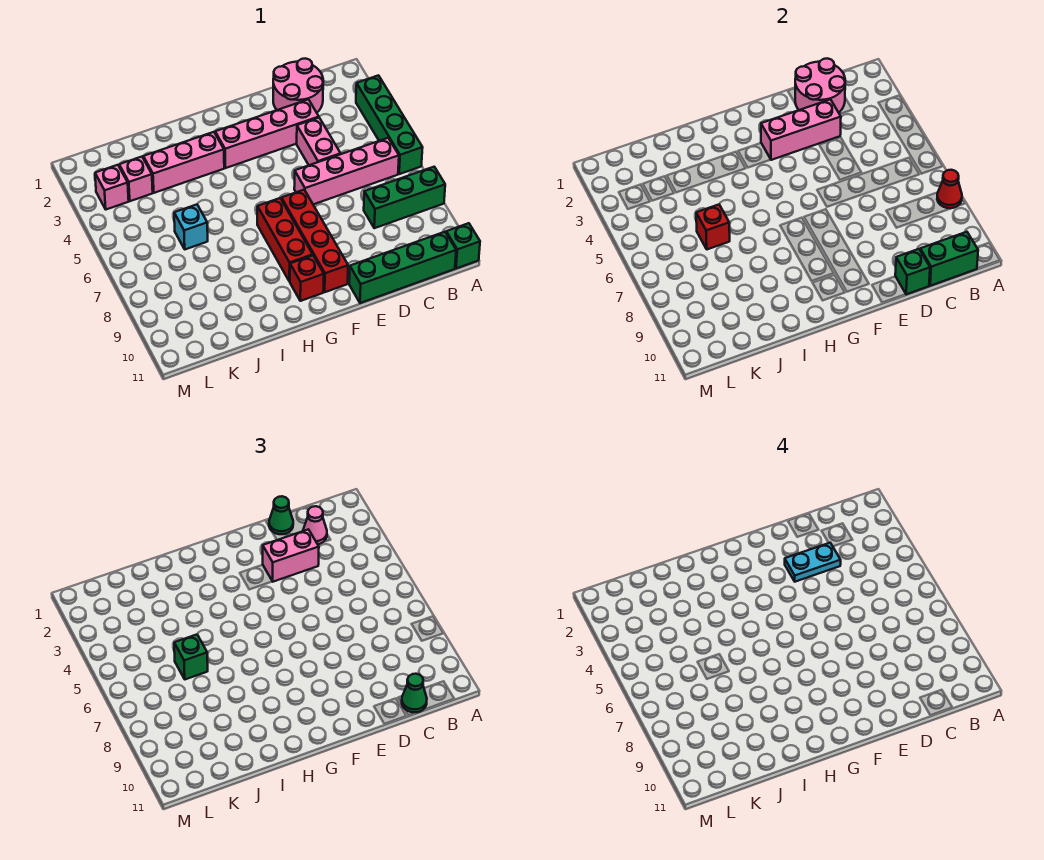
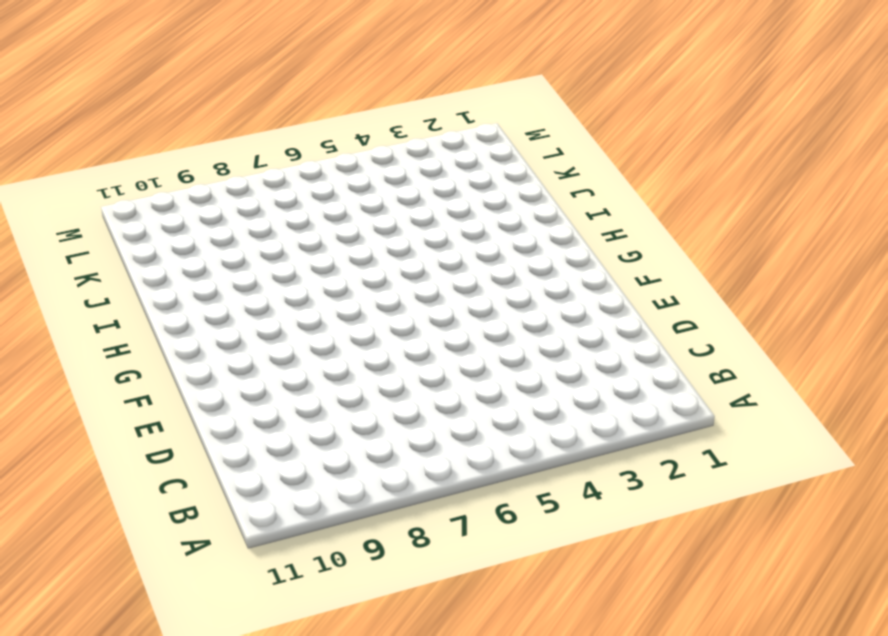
none -> green brick A3:A6 level 1
none -> green brick A8:C8 level 1
none -> green brick A11 level 1

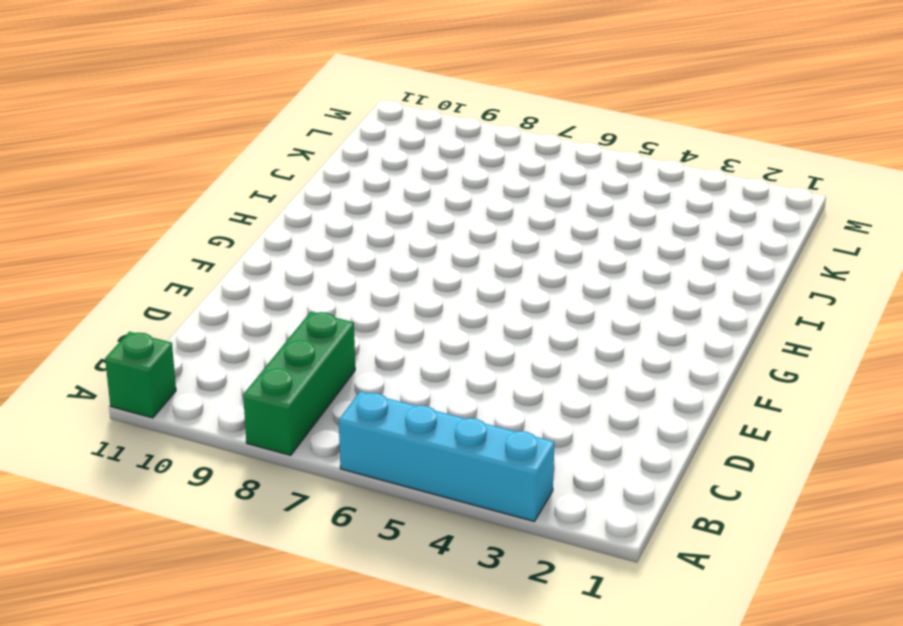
cyan brick A3:A6 level 1 -> green brick A3:A6 level 1
none -> pink brick B6:E6 level 1
none -> green brick B11:E11 level 1
none -> pink round brick C1:D2 level 1

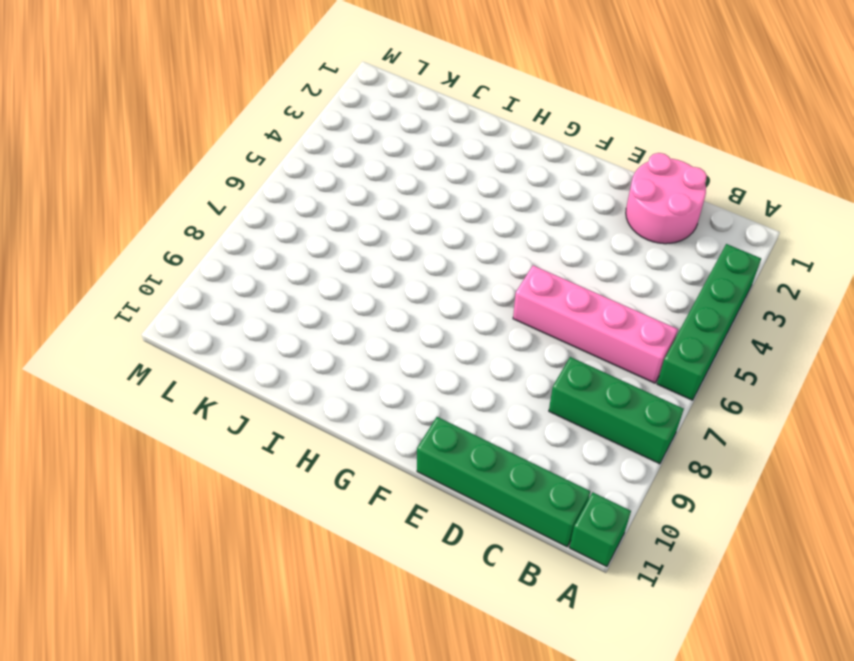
none -> pink brick D3:G3 level 1
none -> pink brick D4:D5 level 1
none -> red brick F7:F10 level 1

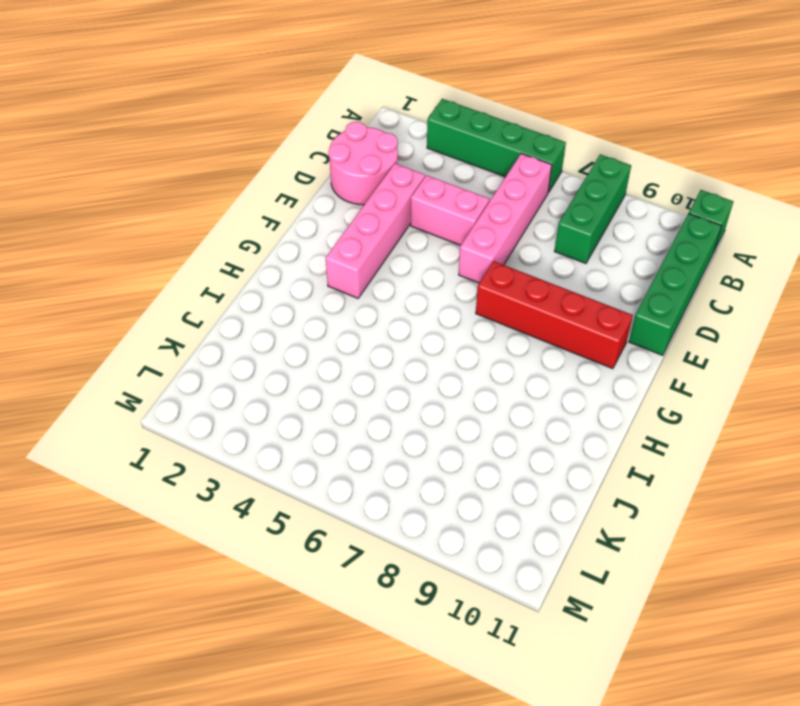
none -> red brick G7:G9 level 1
none -> red brick G10 level 1
none -> pink brick H3:J3 level 1

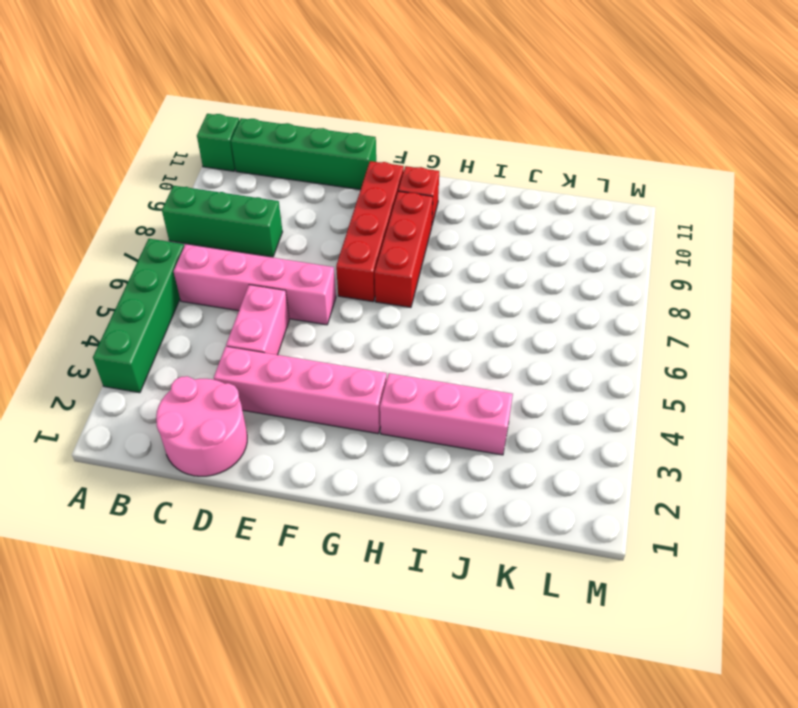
none -> cyan brick J6 level 1
none -> pink brick K3 level 1
none -> pink brick L3 level 1

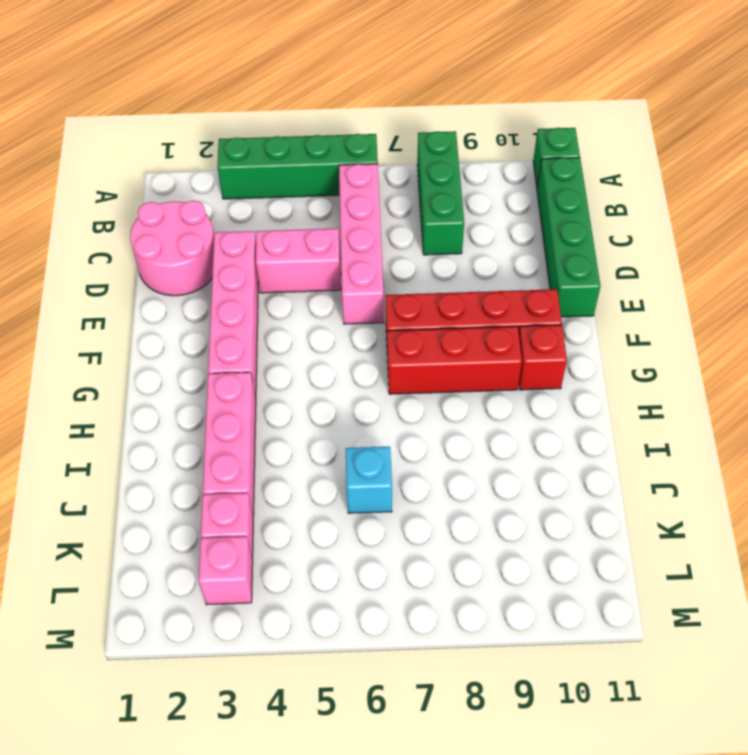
none -> red cone A8 level 2
none -> green brick B11:C11 level 2
none -> pink round brick C1:D2 level 2

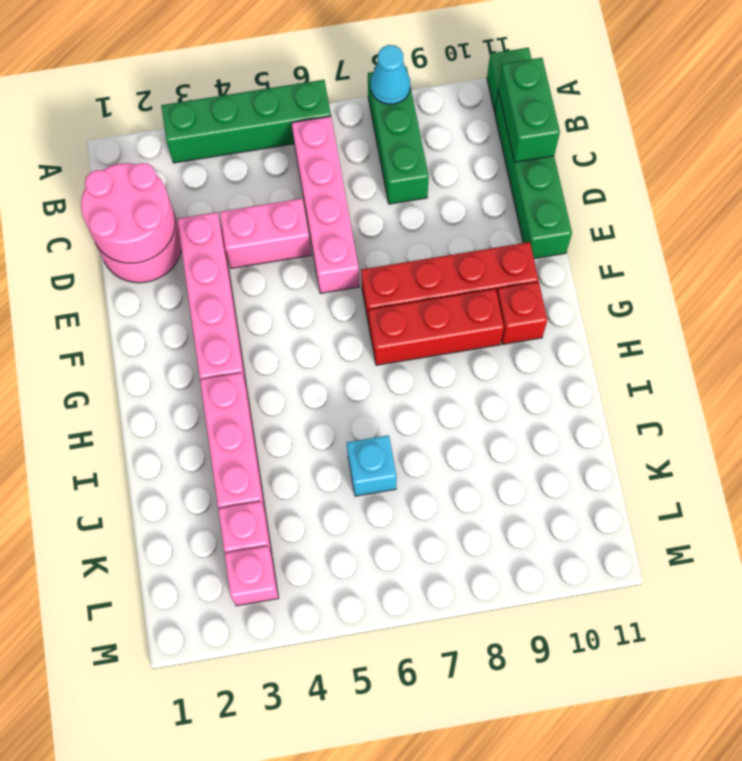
cyan cone A8 level 2 -> red cone A8 level 2
none -> pink brick D3:F3 level 2
none -> green brick D11 level 2
none -> red brick J6 level 2

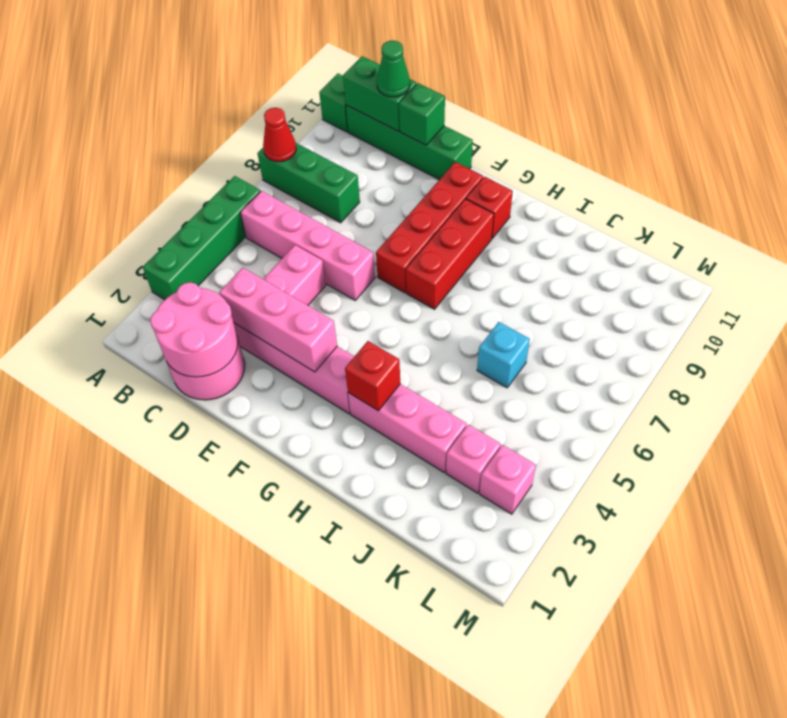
red brick H3 level 2 -> red brick J6 level 2
none -> pink cone C2 level 3
none -> green cone D1 level 3
none -> pink brick D3:E3 level 3

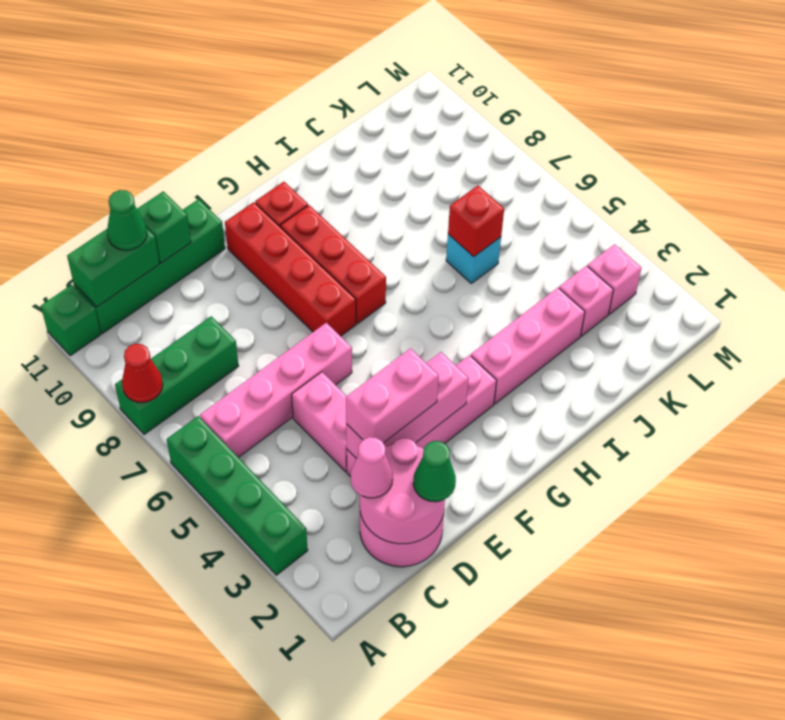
none -> green brick J6 level 3
none -> cyan plate D3:E3 level 4

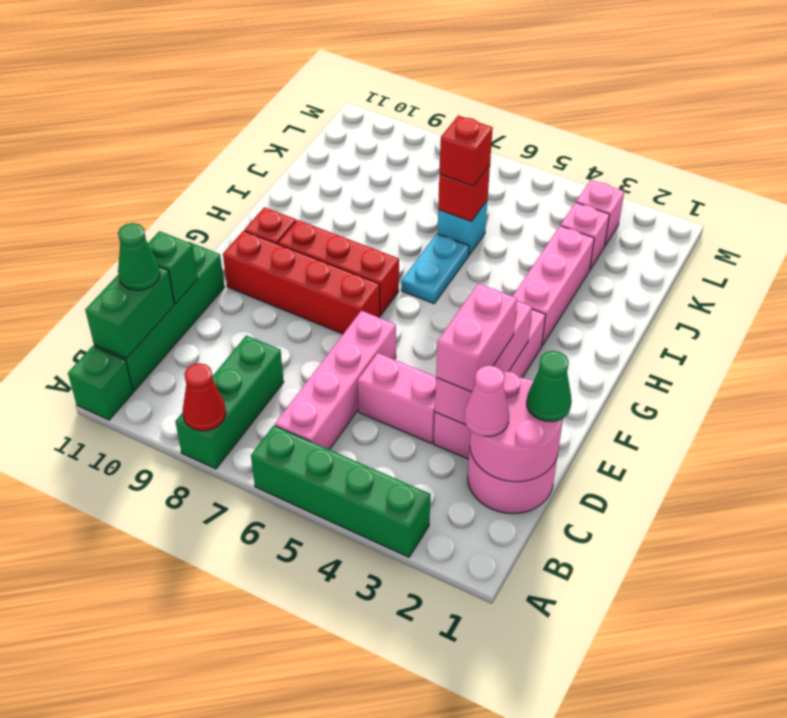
cyan plate H6:I6 level 1 -> cyan plate D3:E3 level 4
red brick J6 level 3 -> green brick J6 level 3

